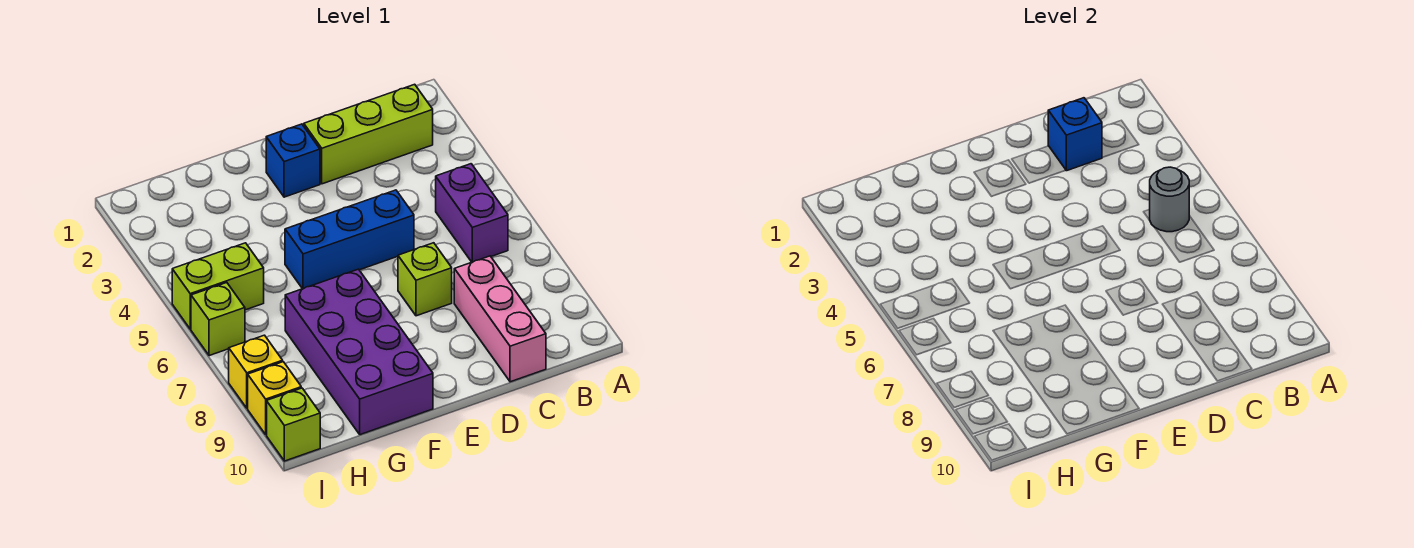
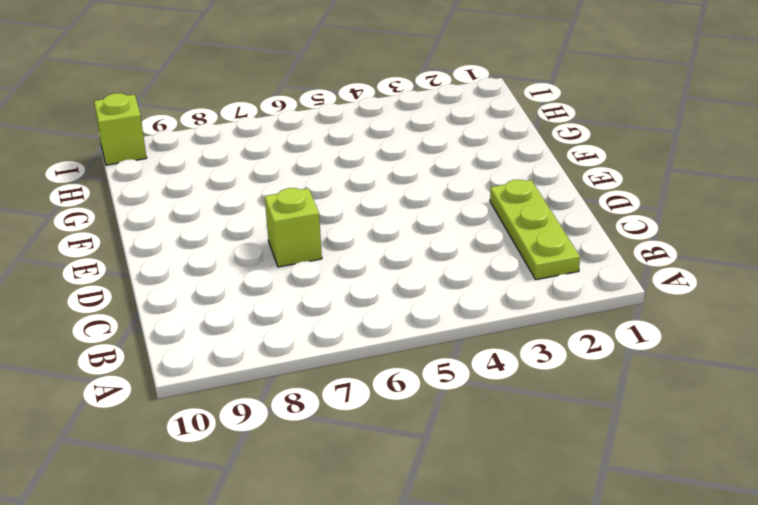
lime plate B2:D2 level 1 -> lime brick B2:D2 level 1
none -> purple brick B5:B6 level 1
none -> pink brick C8:C10 level 1
none -> blue brick D5:F5 level 1

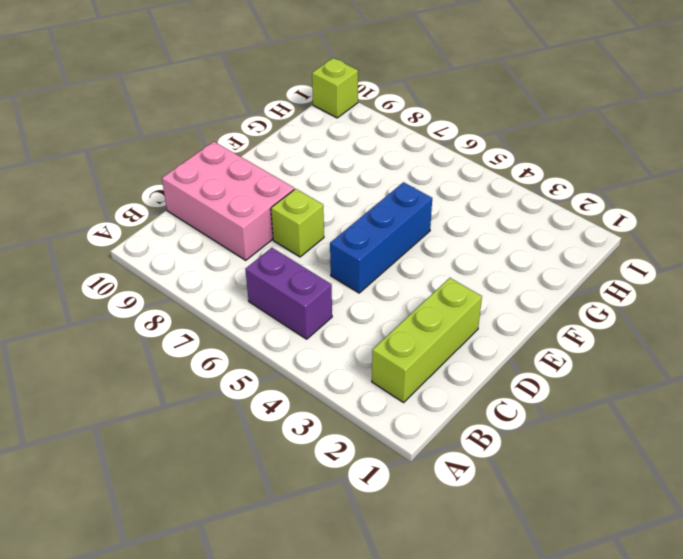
pink brick C8:D10 level 1 -> pink brick C8:C10 level 1
none -> blue brick E2 level 1
none -> purple brick F7:G10 level 1
none -> lime brick H5:I5 level 1

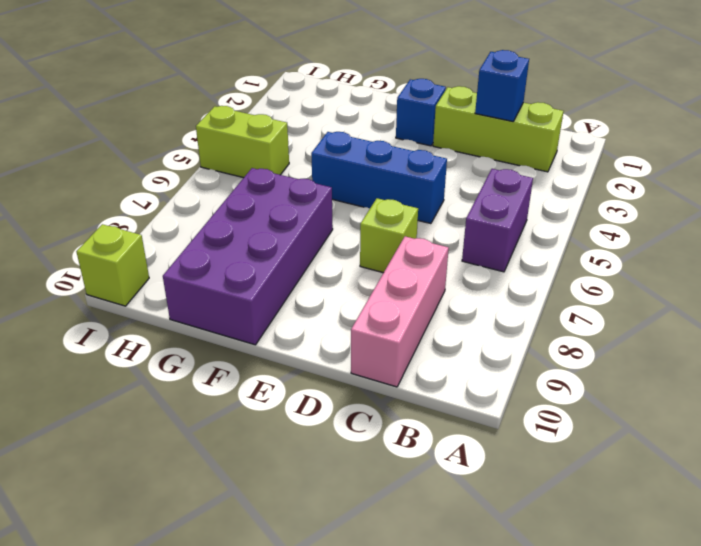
none -> lime brick I6 level 1
none -> yellow brick I8 level 1
none -> yellow brick I9 level 1

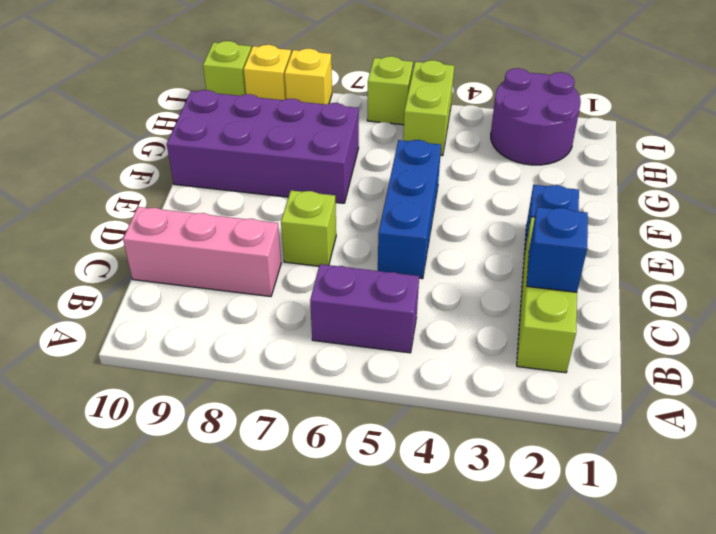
purple round brick H2:I3 level 1 -> none
none -> grey round brick B5 level 2

